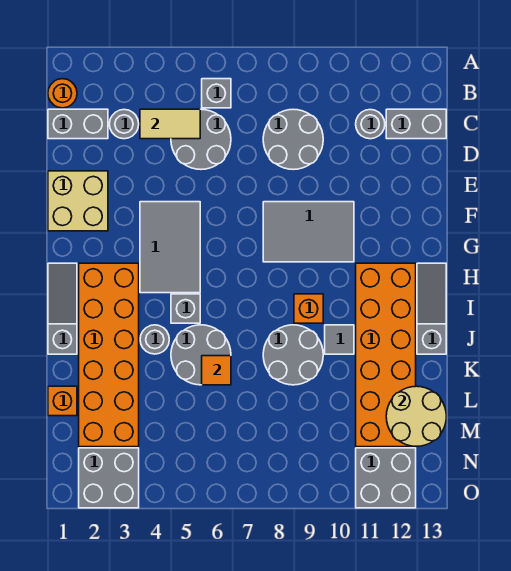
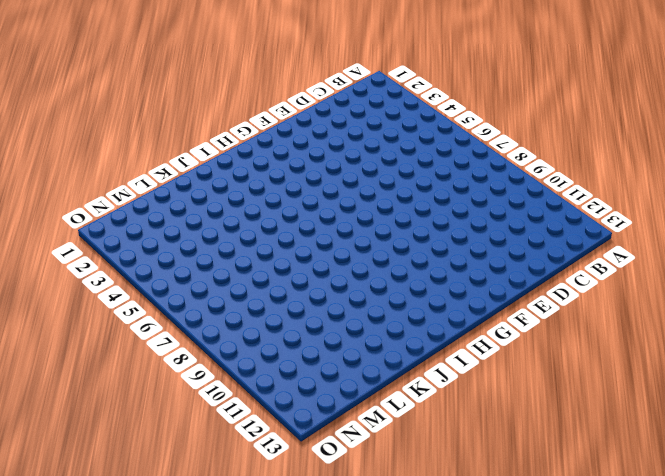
none -> orange round brick B1 level 1
none -> grey brick B6 level 1
none -> grey brick C1:C2 level 1

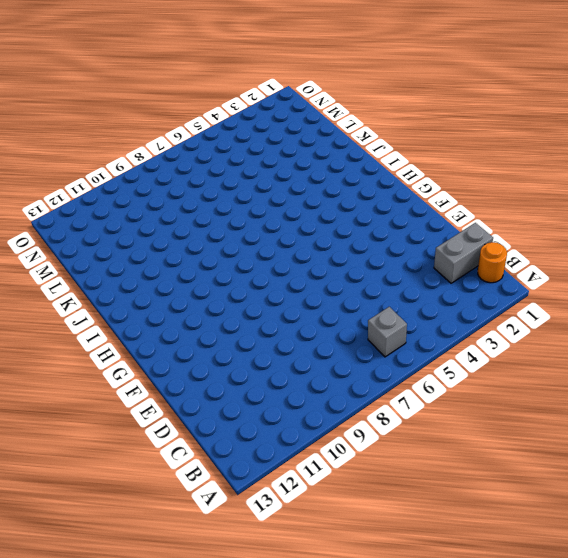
none -> grey round brick C3 level 1
none -> grey round brick C5:D6 level 1
none -> grey round brick C8:D9 level 1

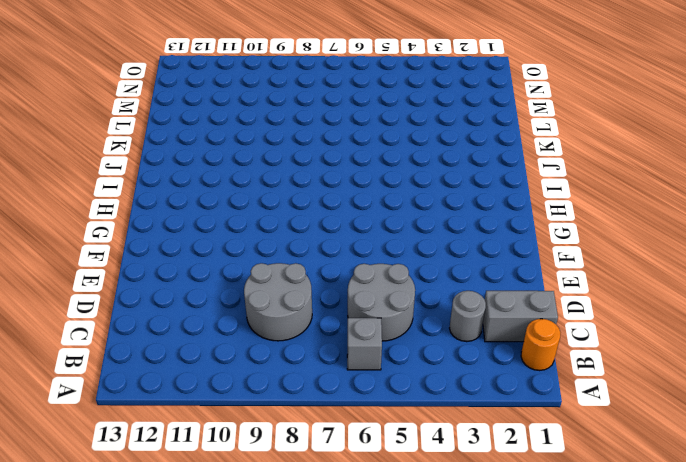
none -> grey round brick C11 level 1
none -> grey brick C12:C13 level 1
none -> tan brick E1:F2 level 1

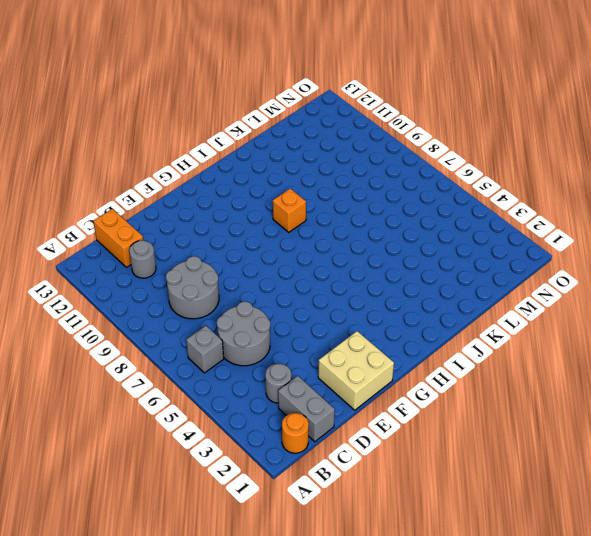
orange brick C12:C13 level 1 -> grey brick C12:C13 level 1
none -> grey tile F4:H5 level 1
none -> grey tile F8:G10 level 1
none -> grey slope H1:J1 level 1 top J

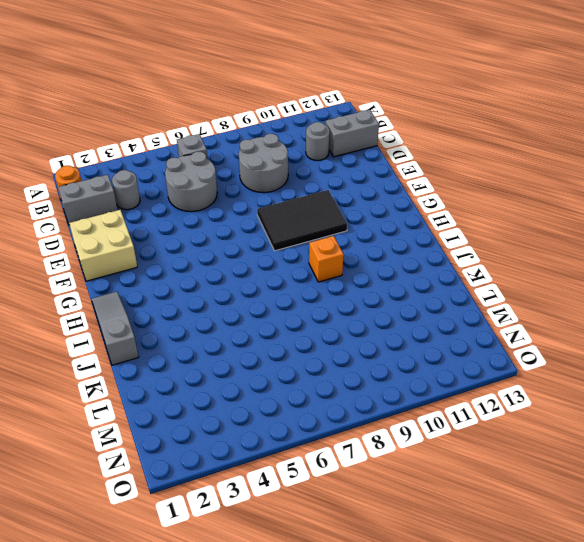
black tile F8:G10 level 1 -> grey tile F8:G10 level 1
none -> grey tile F4:H5 level 1
none -> orange brick H2:M3 level 1
none -> orange brick H11:M12 level 1

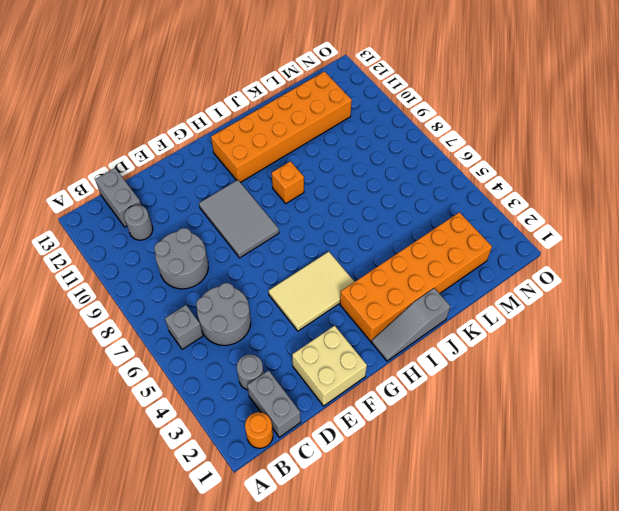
tan tile F4:H5 level 1 -> grey tile F4:H5 level 1
none -> grey slope H13:J13 level 1 top J
none -> grey brick I5 level 1
none -> grey round brick J4 level 1

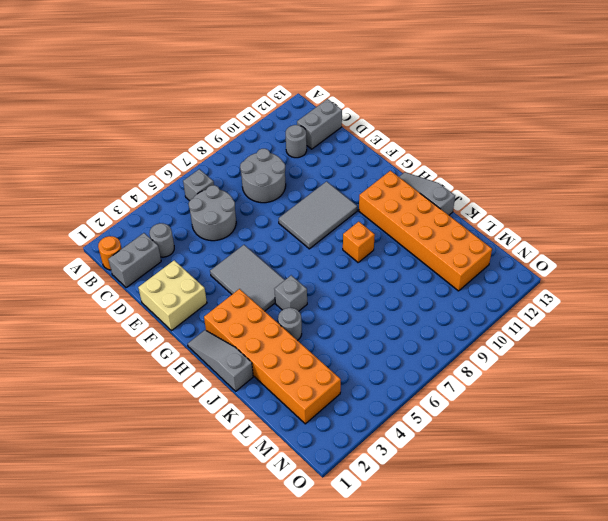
none -> grey round brick J5:K6 level 1
none -> grey round brick J8:K9 level 1
none -> grey tile J10 level 1

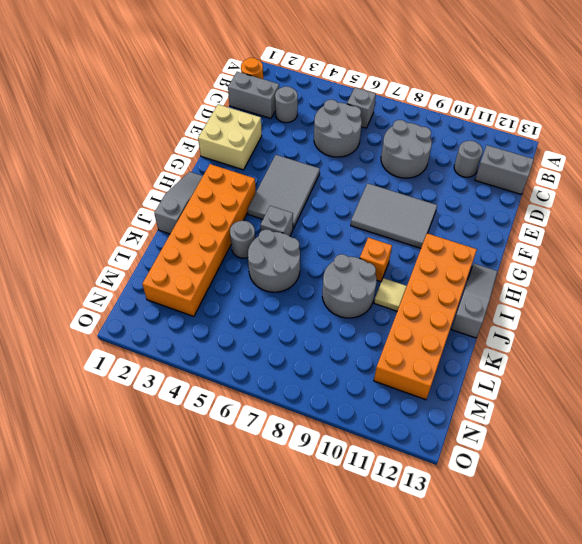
tan tile J10 level 1 -> grey tile J10 level 1
none -> orange brick L1 level 1
none -> grey brick N2:O3 level 1
none -> grey brick N11:O12 level 1

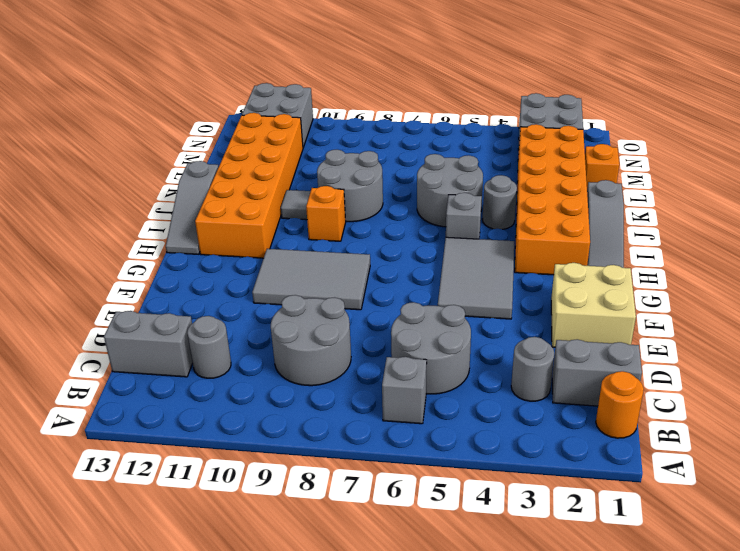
none -> tan tile C4:C5 level 2
none -> orange tile K6 level 2
none -> tan round brick L12:M13 level 2

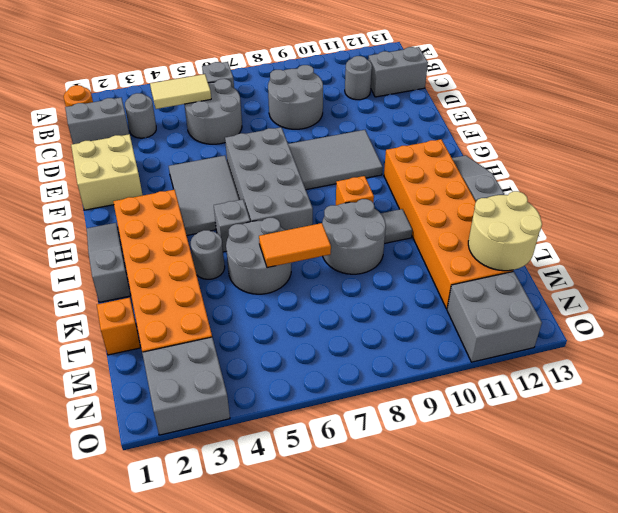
grey brick F6:I7 level 1 -> none
orange tile K6:K7 level 2 -> orange tile K6 level 2

